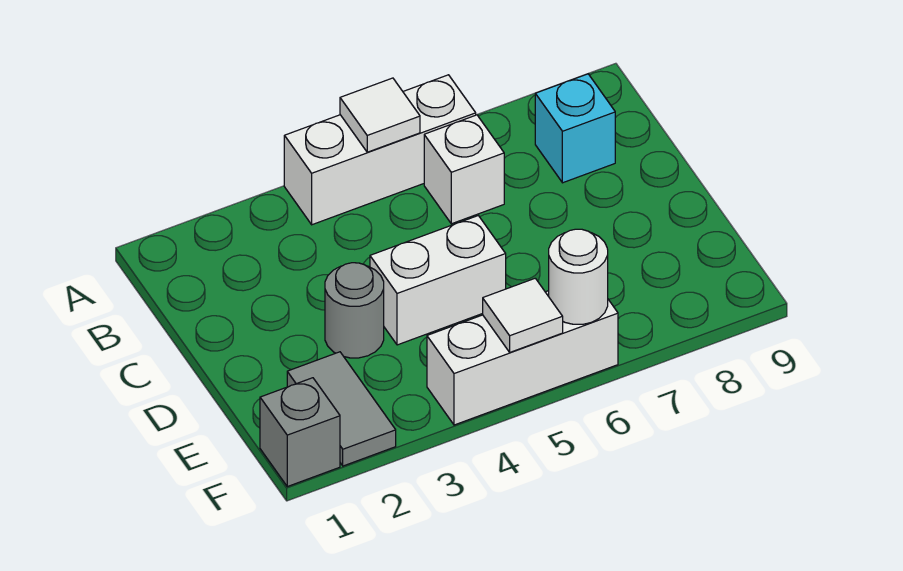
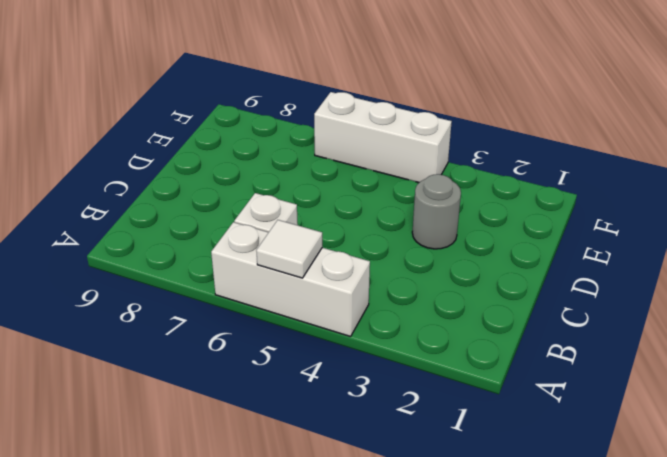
none -> cyan brick B8 level 1
none -> white brick D4:D5 level 1

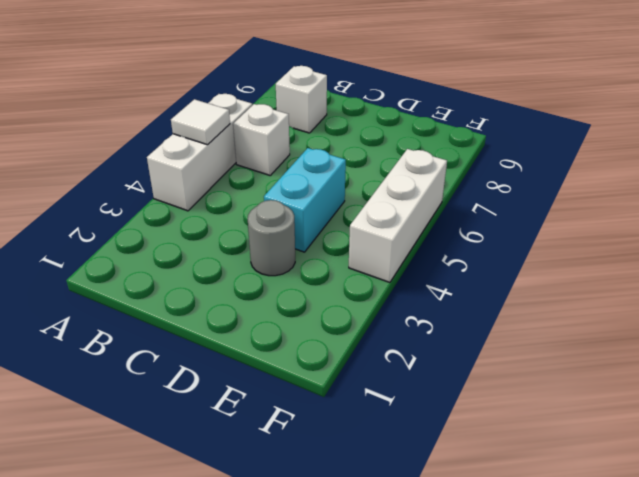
white brick B8 level 1 -> cyan brick B8 level 1
cyan brick D4:D5 level 1 -> white brick D4:D5 level 1
none -> grey tile E2:F2 level 1
none -> grey brick F1 level 1

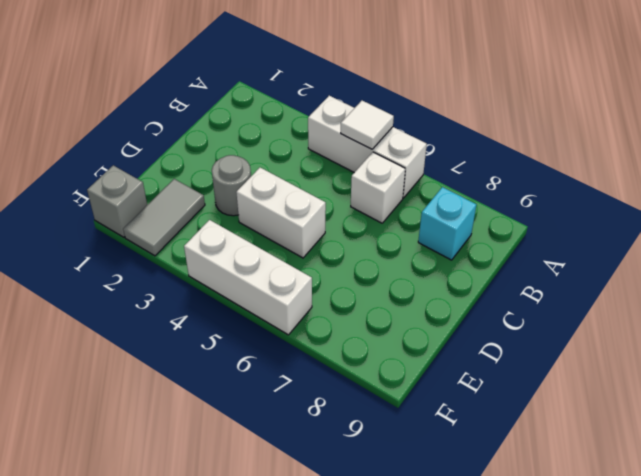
none -> white tile F5 level 2
none -> white round brick F6 level 2

